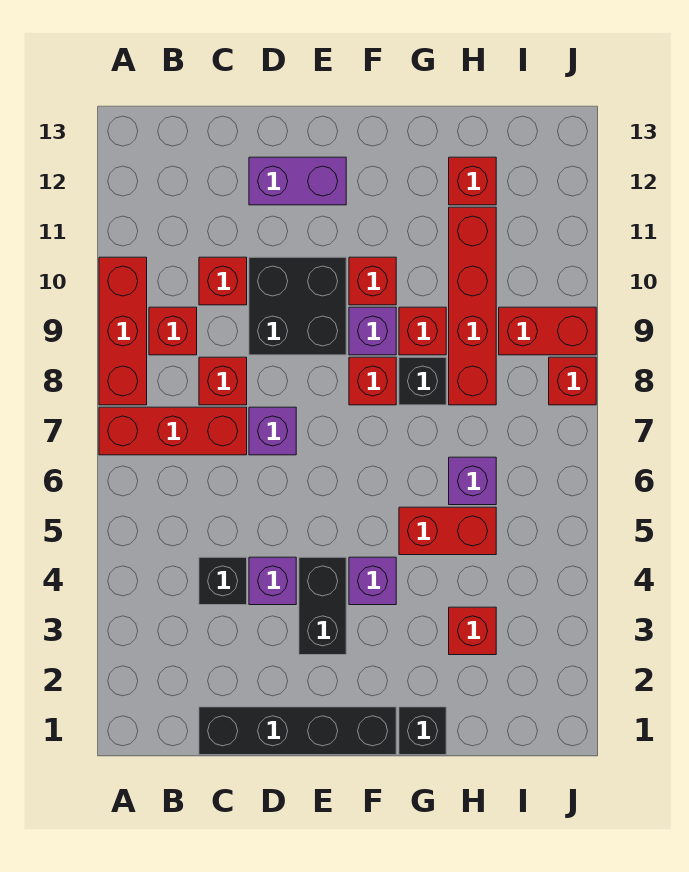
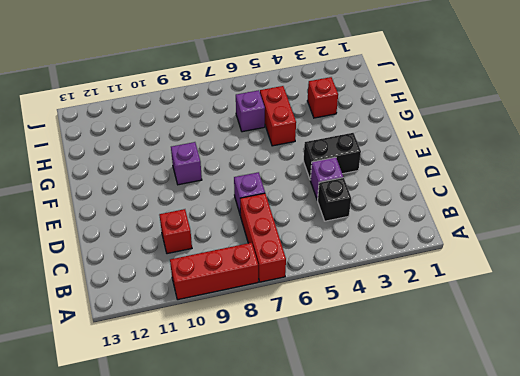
none -> red brick B9 level 1
none -> black brick C1:F1 level 1
none -> red brick C8 level 1

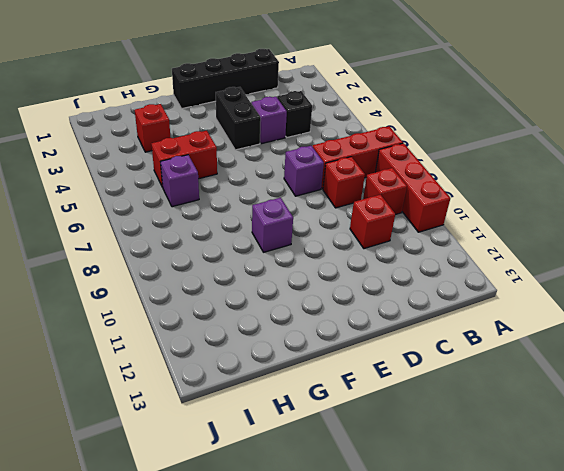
none -> black brick D9:E10 level 1
none -> purple brick D12:E12 level 1
none -> purple brick F4 level 1

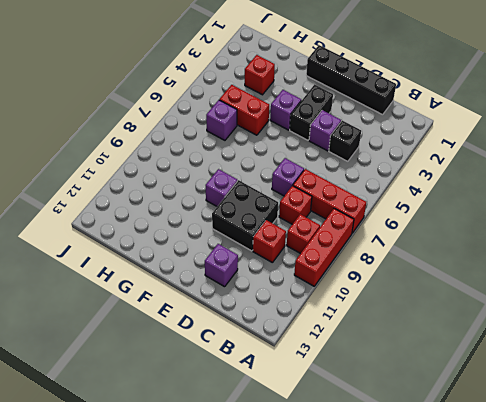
purple brick D12 level 1 -> purple brick D12:E12 level 1
none -> red brick F8 level 1
none -> red brick F10 level 1
none -> black brick G1 level 1

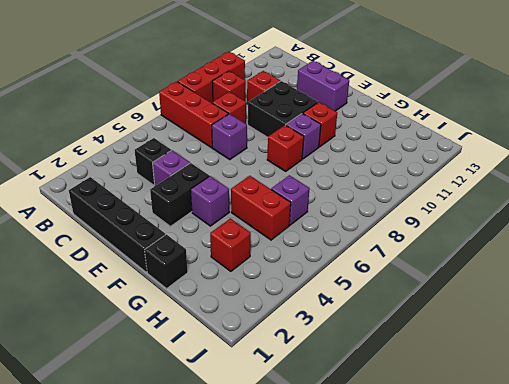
none -> black brick G8 level 1
none -> red brick G9 level 1
none -> red brick H8:H11 level 1

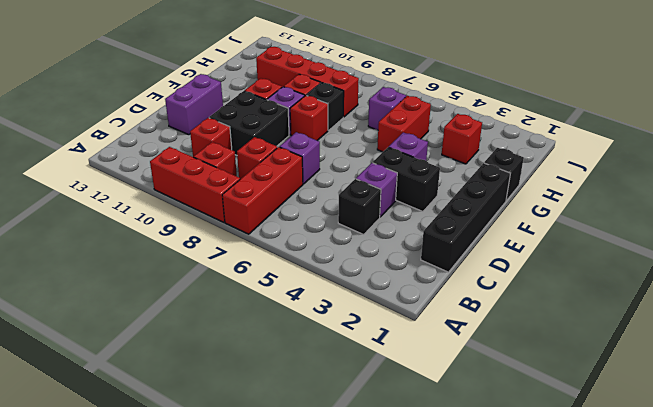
none -> red brick H12 level 1
none -> red brick I9:J9 level 1
none -> red brick J8 level 1

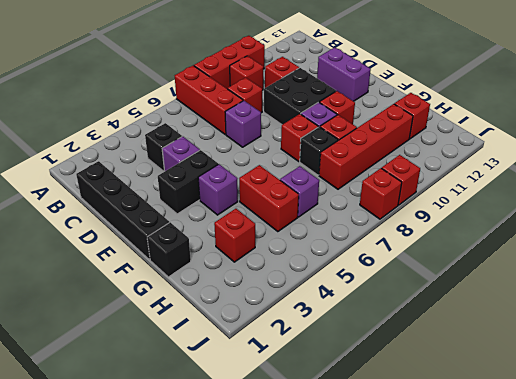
red brick J9 level 1 -> red brick I9:J9 level 1

